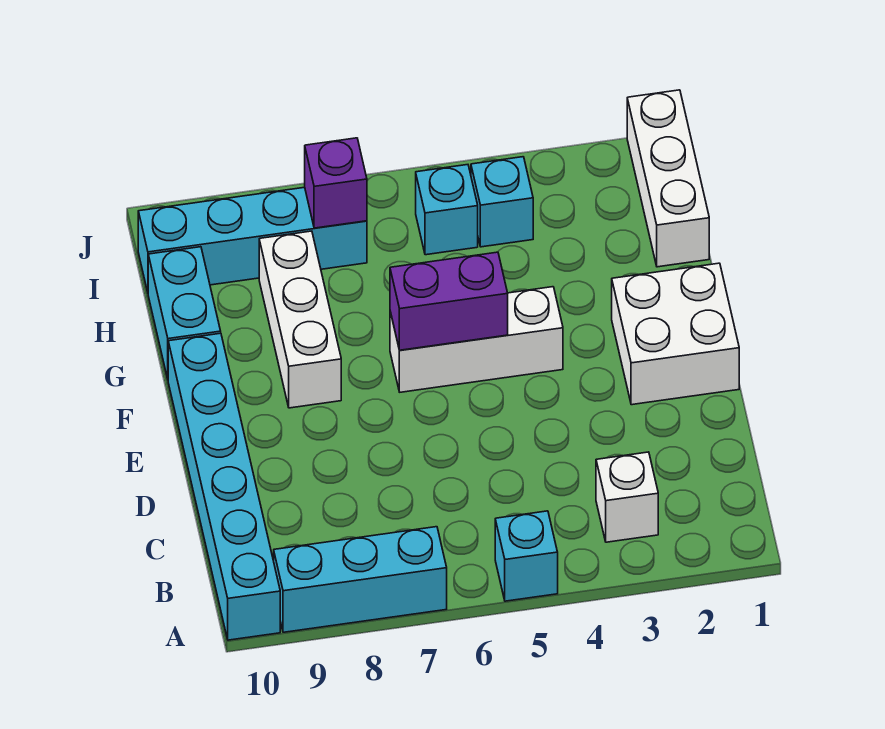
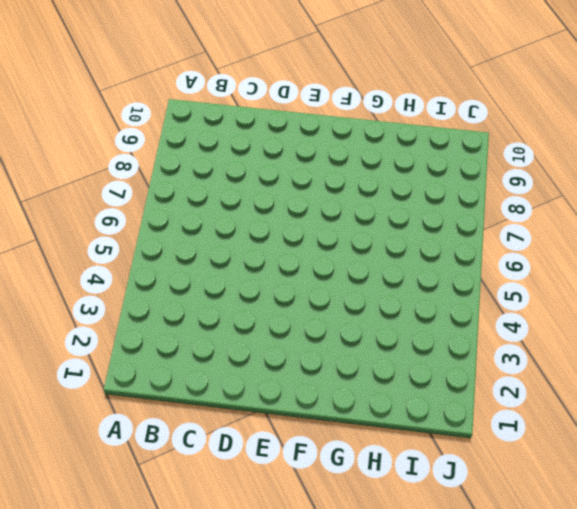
none -> cyan brick A5 level 1
none -> cyan brick A7:A9 level 1
none -> cyan brick A10:F10 level 1

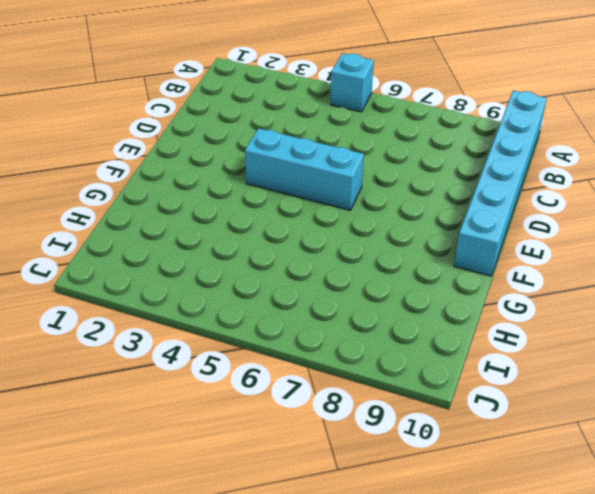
cyan brick E4:E6 level 1 -> cyan brick A7:A9 level 1
none -> white brick B3 level 1
none -> white brick E1:F2 level 1
none -> white brick F4:F6 level 1

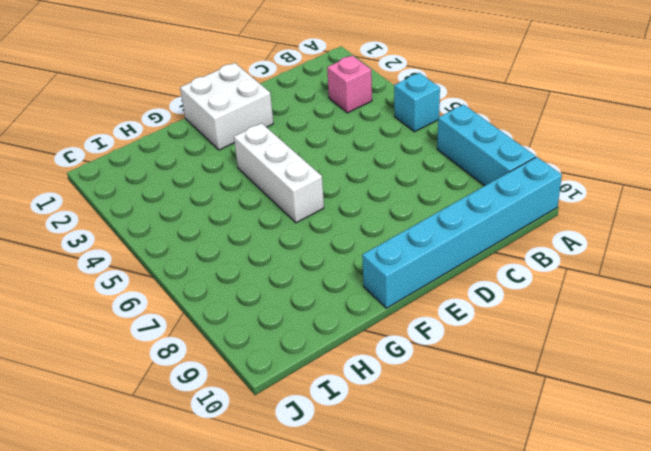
pink brick B3 level 1 -> white brick B3 level 1
none -> white brick F8:H8 level 1
none -> cyan brick G10:H10 level 1
none -> white brick H1:J1 level 1

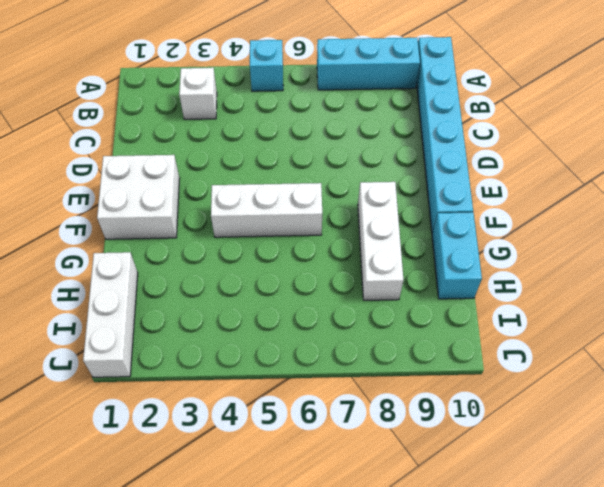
none -> cyan brick I4 level 1
none -> cyan brick I5 level 1
none -> cyan brick I7:I10 level 1

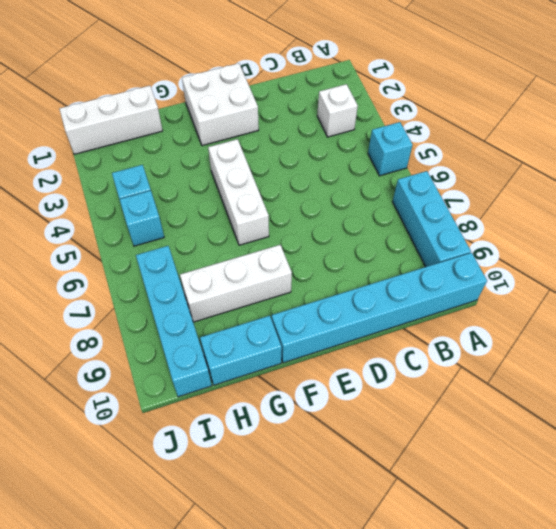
none -> purple brick F5:F6 level 2
none -> purple brick I7 level 2

